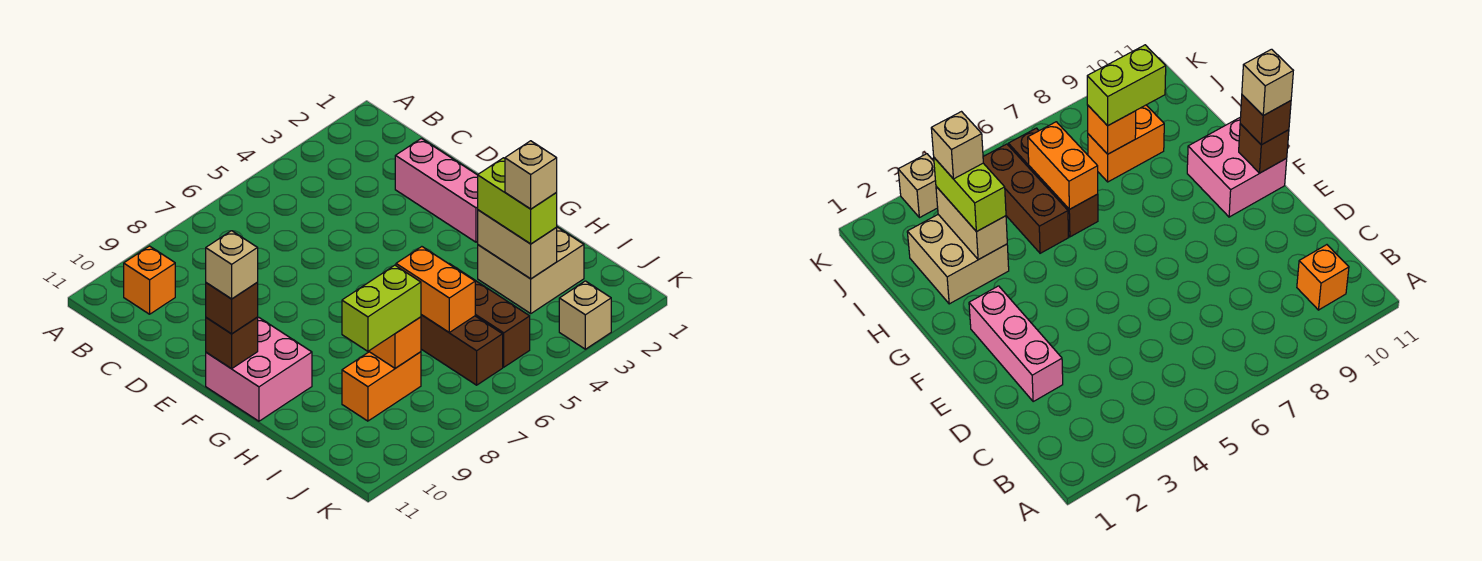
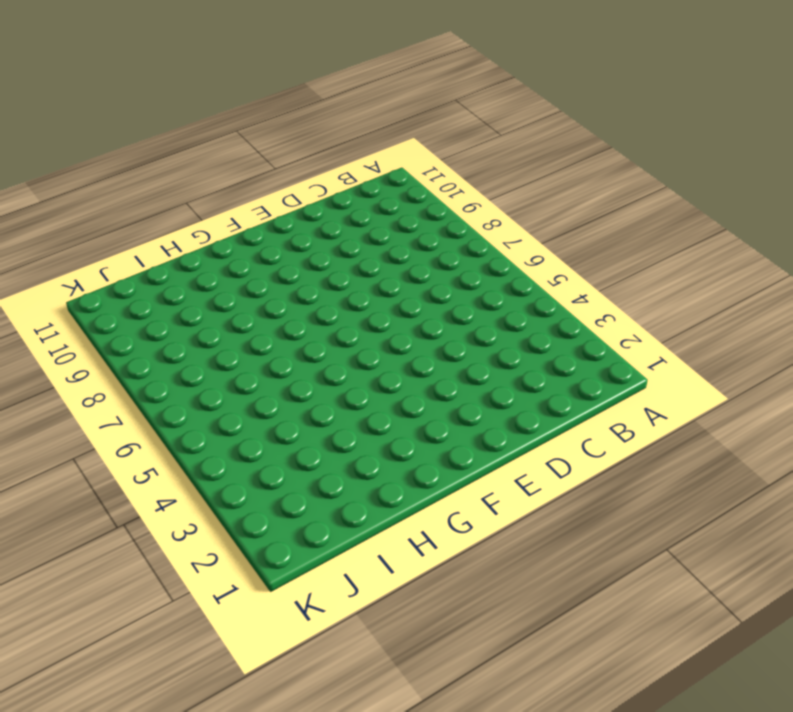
none -> orange brick B10 level 1
none -> pink brick D2:F2 level 1
none -> pink brick F10:G11 level 1

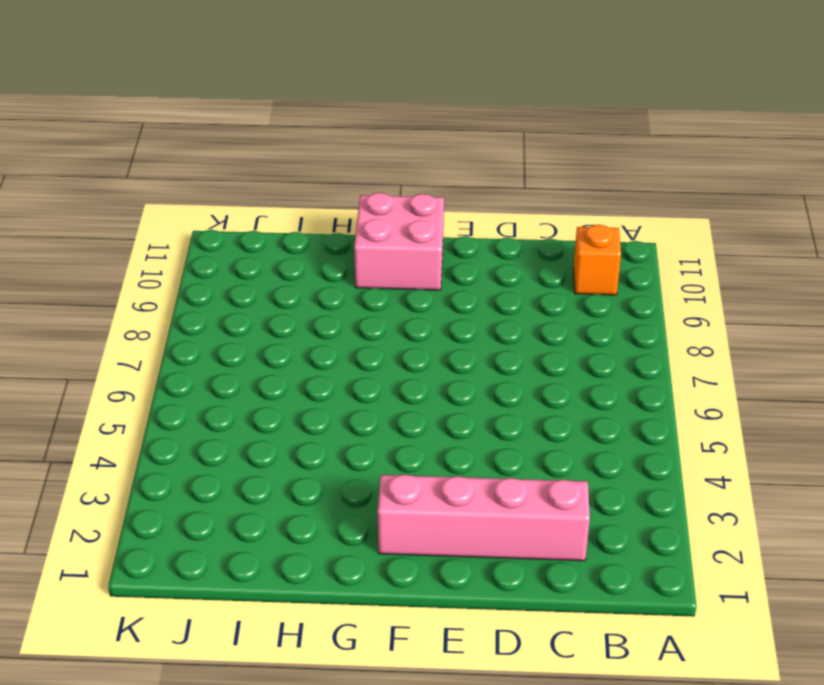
pink brick C2:F2 level 1 -> pink brick D2:F2 level 1
none -> tan brick H2:I3 level 1
none -> brown brick H5:J5 level 1
none -> brown brick H6:J6 level 1

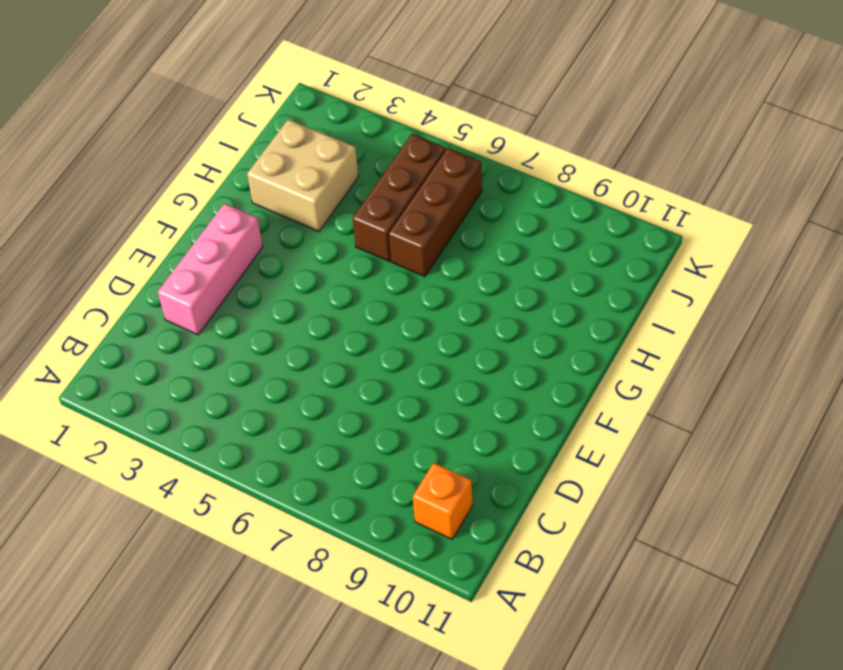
none -> pink brick F10:G11 level 1
none -> orange brick I8:I9 level 1
none -> tan brick K3 level 1

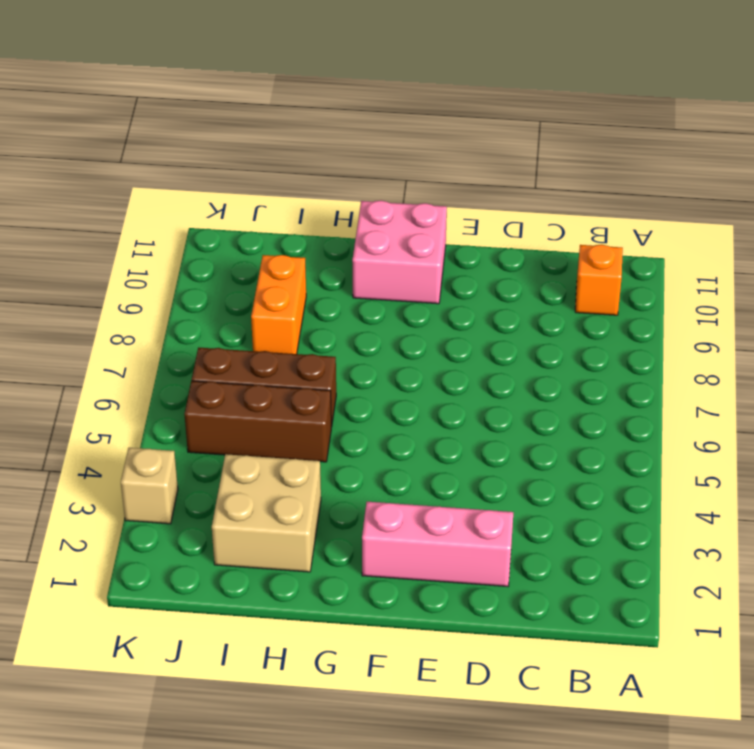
none -> brown brick F11 level 2
none -> tan brick H3:I3 level 2
none -> orange brick H6:I6 level 2

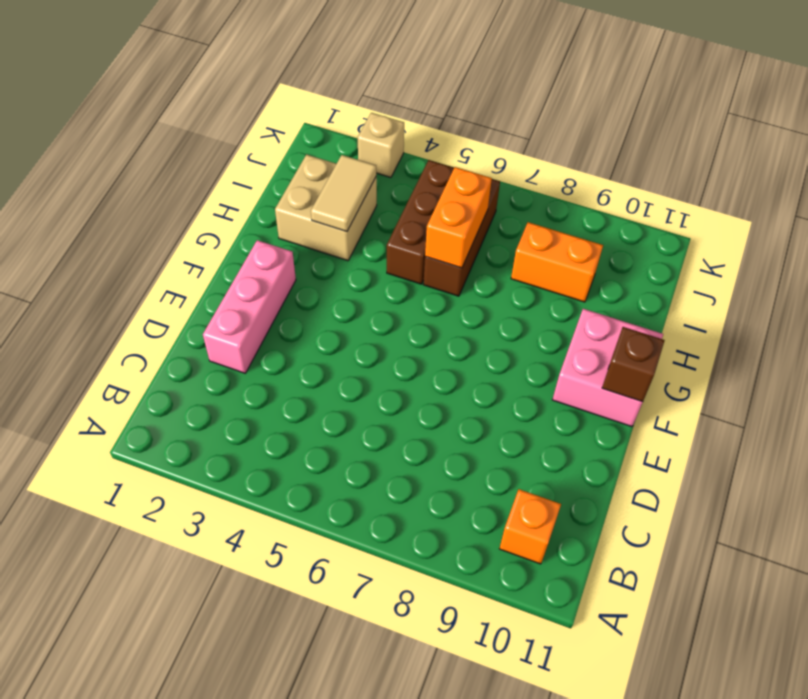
tan tile H3:I3 level 2 -> tan brick H3:I3 level 2
none -> orange brick I8 level 2
none -> brown brick F11 level 3
none -> lime brick H3:I3 level 3

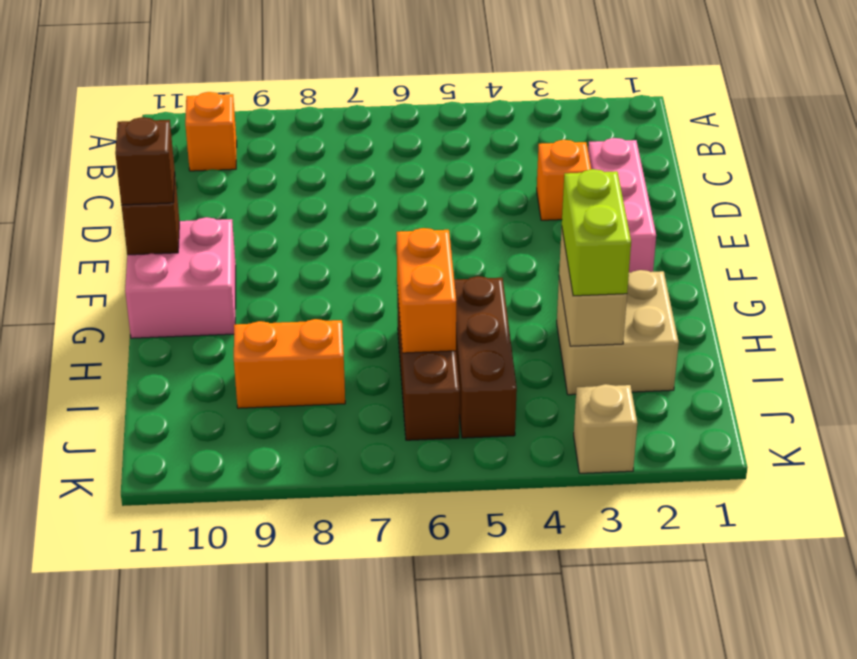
orange brick D3 level 1 -> orange brick I8 level 2
none -> lime brick I8:I9 level 3
none -> tan brick F11 level 4
none -> tan brick I3 level 4

